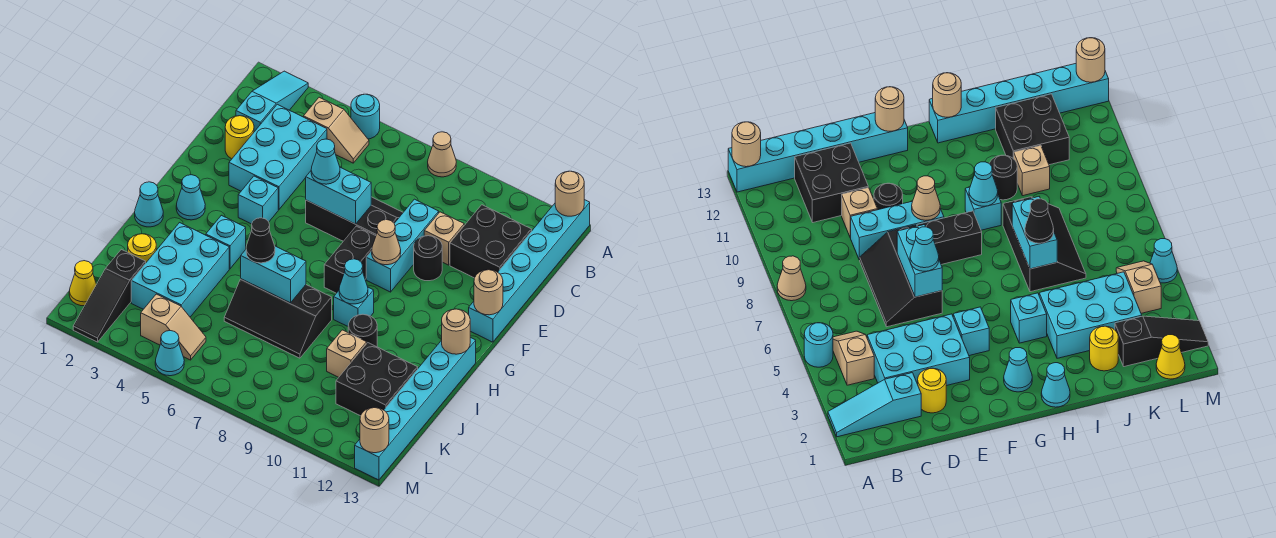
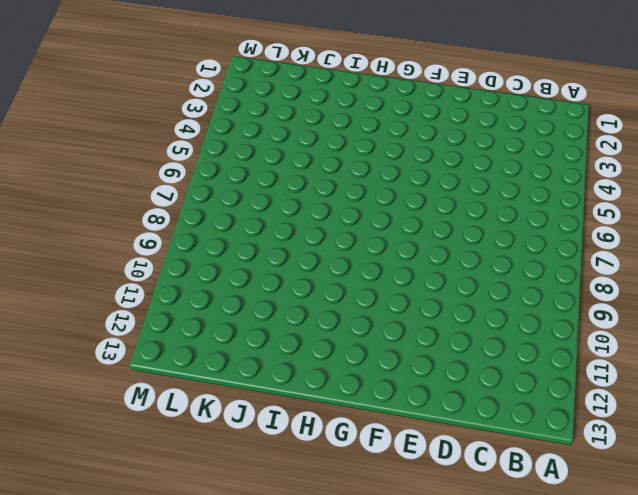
none -> cyan slope A2:C2 level 1 top C
none -> cyan round brick A5 level 1
none -> tan cone A8 level 1
none -> cyan brick A13:F13 level 1

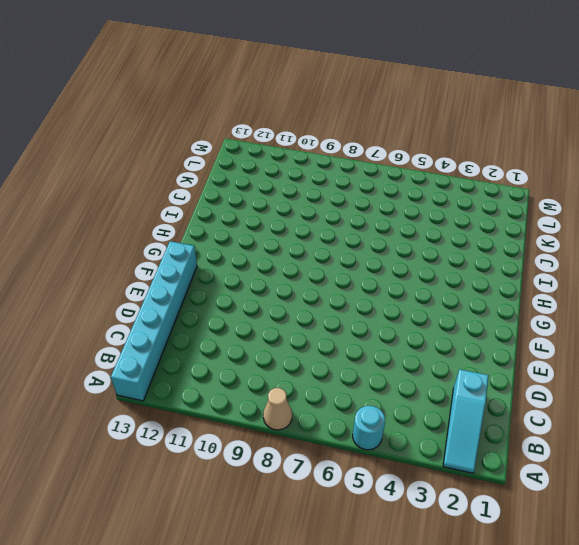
none -> tan slope B4:B5 level 1 top 4
none -> cyan brick C3:E4 level 1
none -> black brick C11:D12 level 1
none -> yellow round brick D2 level 1

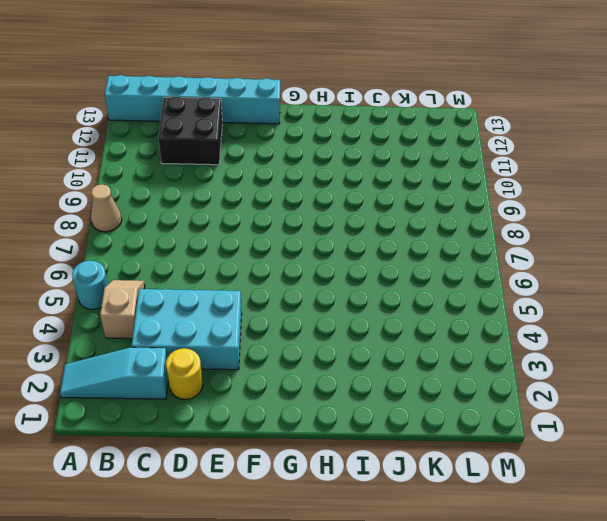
none -> black slope D6:E8 level 1 top E
none -> cyan brick D9:F9 level 1
none -> tan brick D10 level 1
none -> black round brick E10 level 1

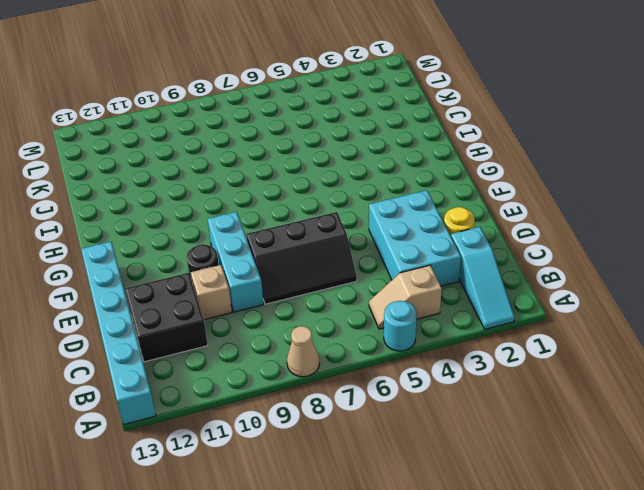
none -> cyan brick F4 level 1
none -> black brick F8:G8 level 1
none -> cyan cone G2 level 1
none -> cyan cone H1 level 1

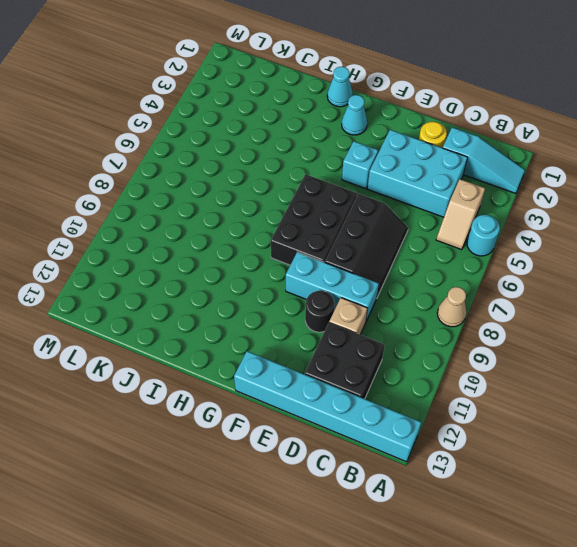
black brick F6:G8 level 1 -> black brick F8:G8 level 1
none -> cyan brick H4 level 1
none -> cyan brick H9 level 1
none -> cyan brick H13:M13 level 1
none -> cyan brick I3:K4 level 1

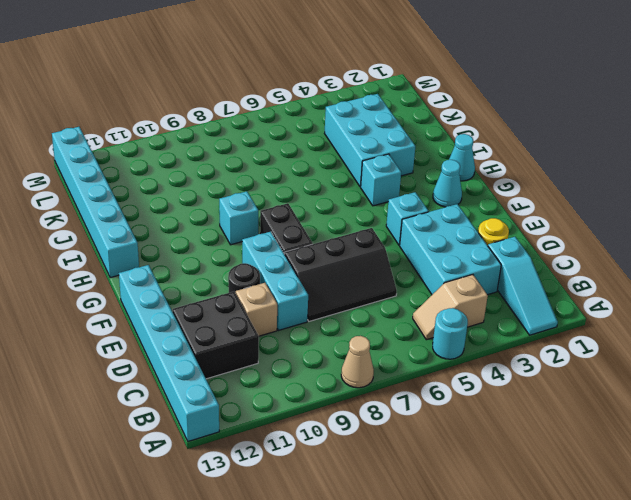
none -> black slope I6:J8 level 1 top I
none -> black round brick I10 level 1
none -> yellow round brick J2 level 1
none -> tan brick J10 level 1

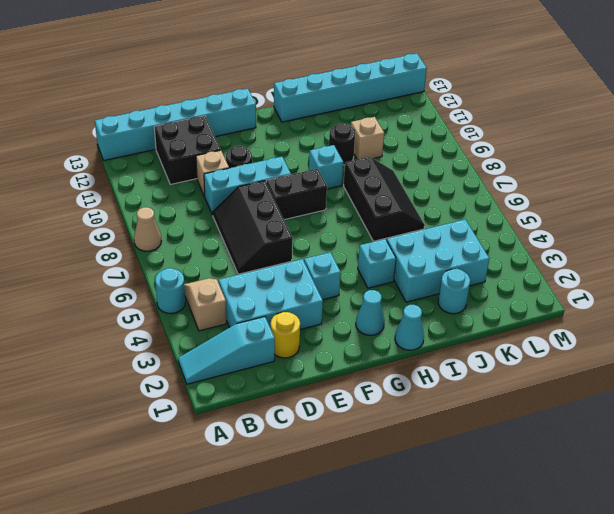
cyan round brick J2 level 1 -> yellow round brick J2 level 1
none -> black brick J11:K12 level 1
none -> black slope K2:M2 level 1 top K
none -> yellow cone L1 level 1
none -> tan slope L4:L5 level 1 top 4

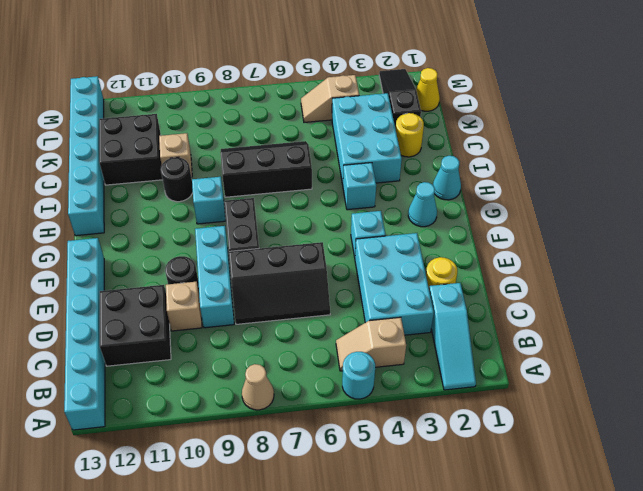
none -> cyan cone M5 level 1
none -> tan round brick A13 level 2
none -> cyan brick E6:E7 level 2
none -> tan cone F9 level 2

